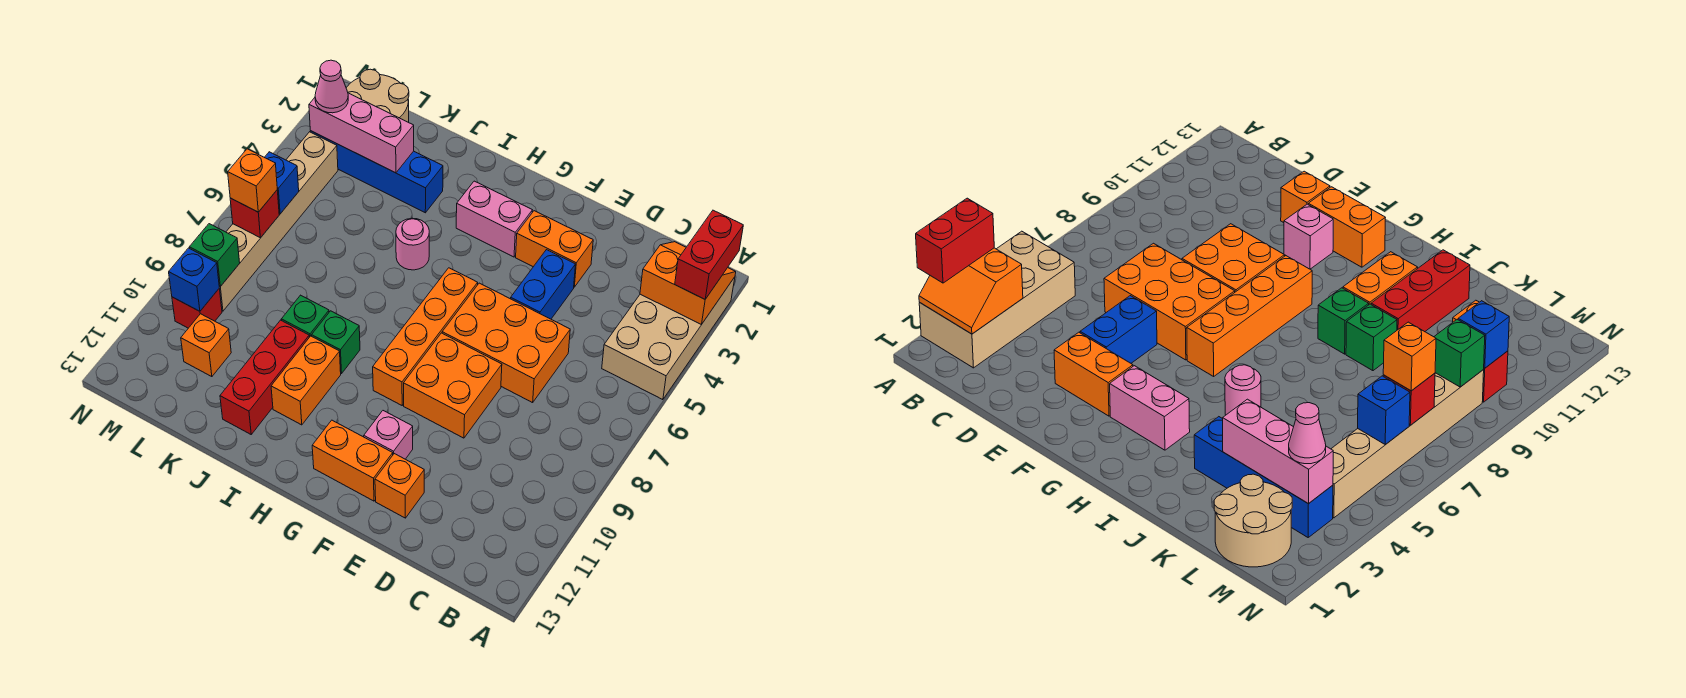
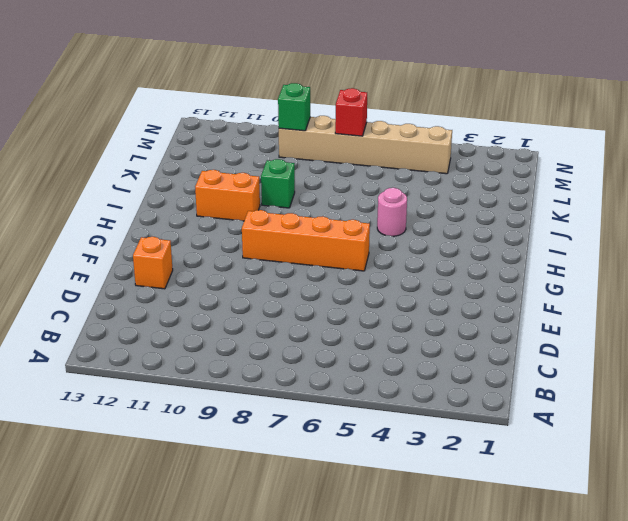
none -> tan brick A2:B5 level 1
none -> orange brick D6:F7 level 1
none -> orange brick E3:F3 level 1

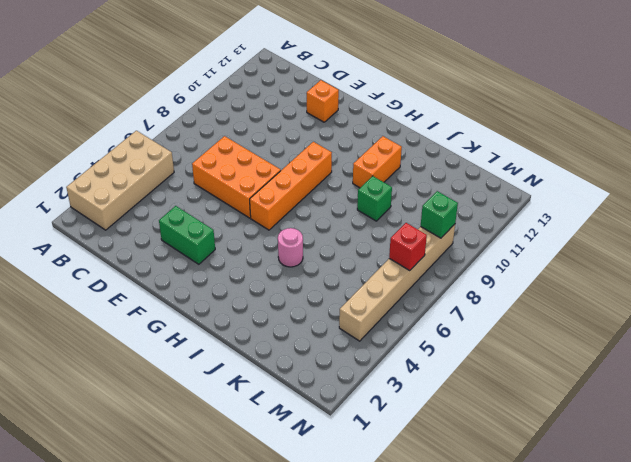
green brick E3:F3 level 1 -> orange brick E3:F3 level 1
none -> blue brick E4:E5 level 1
none -> orange brick E8:F9 level 1
none -> pink brick F11 level 1

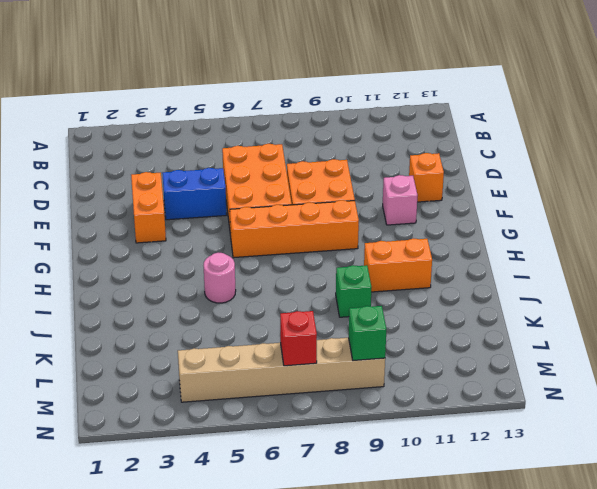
none -> tan brick A2:B5 level 1
none -> orange brick F12:G12 level 1
none -> pink brick G3:H3 level 1

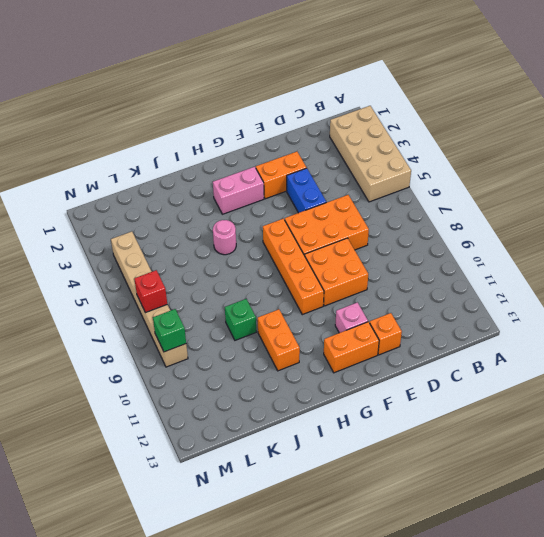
none -> green brick I9 level 1
none -> blue brick J3:M3 level 1
none -> red brick J10:J12 level 1

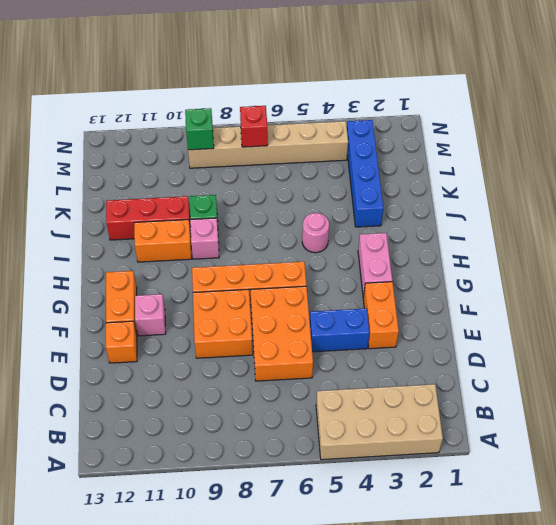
pink brick I9 level 1 -> green brick I9 level 1
none -> tan round brick L1:M2 level 1
none -> orange brick L11 level 1
none -> red brick M10 level 1

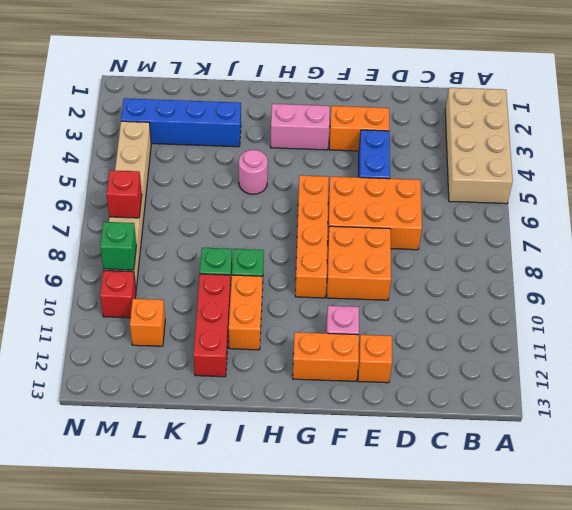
none -> tan round brick L1:M2 level 1
none -> orange slope A2:B3 level 2 top 3
none -> pink brick K3:M3 level 2

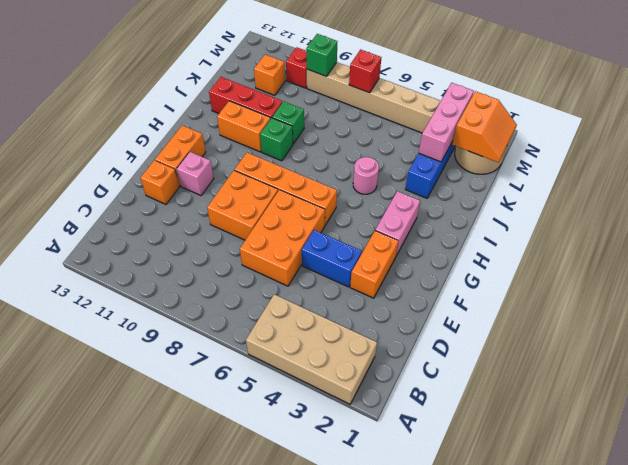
orange slope L1:M2 level 2 top 2 -> orange slope A2:B3 level 2 top 3
none -> blue brick M6 level 2
none -> blue brick M10 level 2
none -> red brick A2:A3 level 3

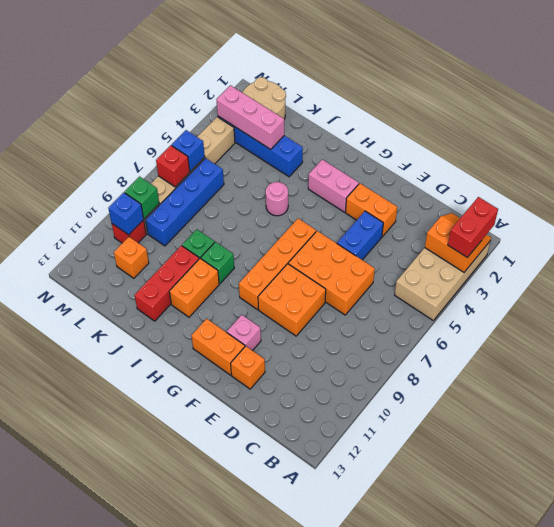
blue brick L6:L9 level 1 -> none
none -> pink cone M3 level 3
none -> orange brick M7 level 3

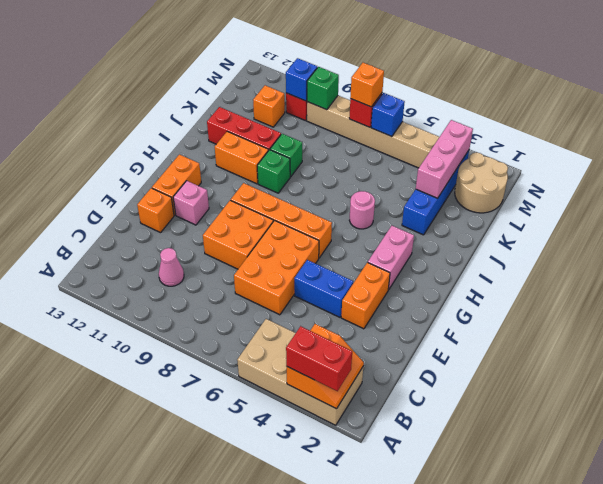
pink cone C10 level 1 -> pink cone M3 level 3

